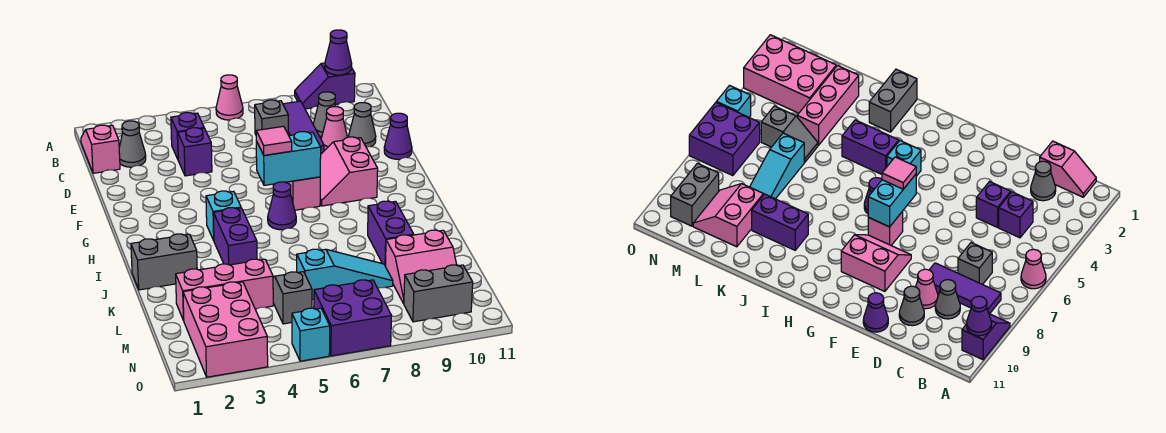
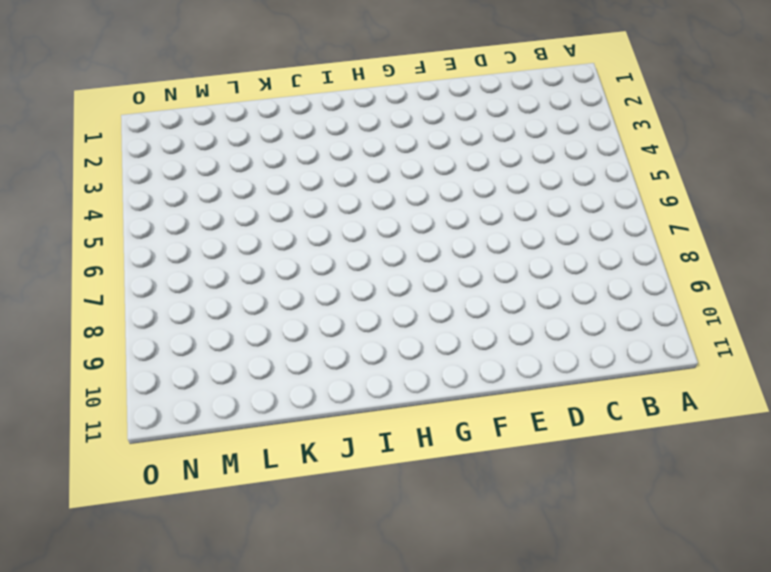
none -> pink cone A6 level 1
none -> purple slope A9:A10 level 1 top 10
none -> pink slope B1:C1 level 1 top C
none -> purple tile B8:D8 level 1

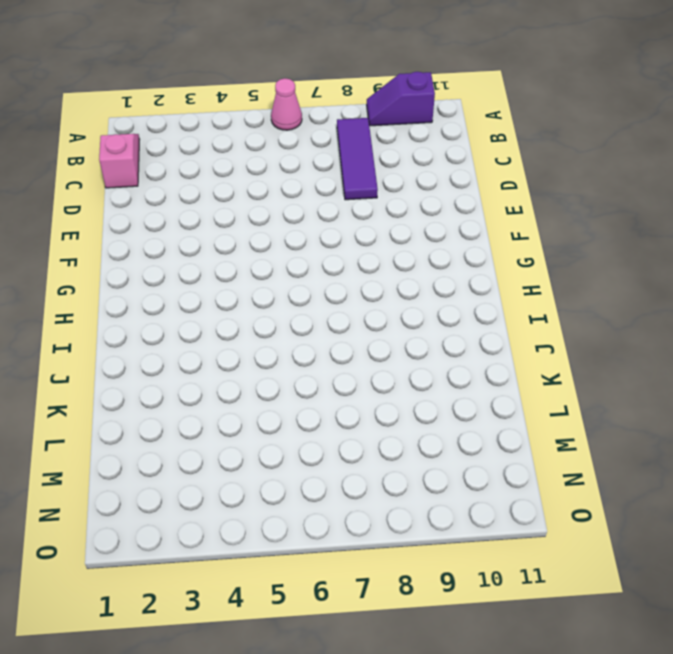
none -> grey cone C2 level 1
none -> purple brick C4 level 1
none -> grey brick C7 level 1
none -> grey cone C9 level 1

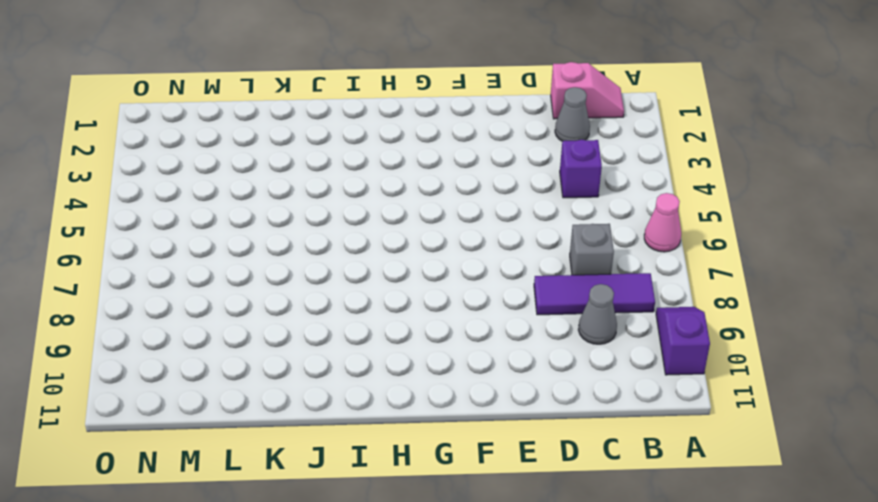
none -> purple brick D4 level 1
none -> pink cone D9 level 1
none -> grey cone D10 level 1
none -> purple cone E11 level 1

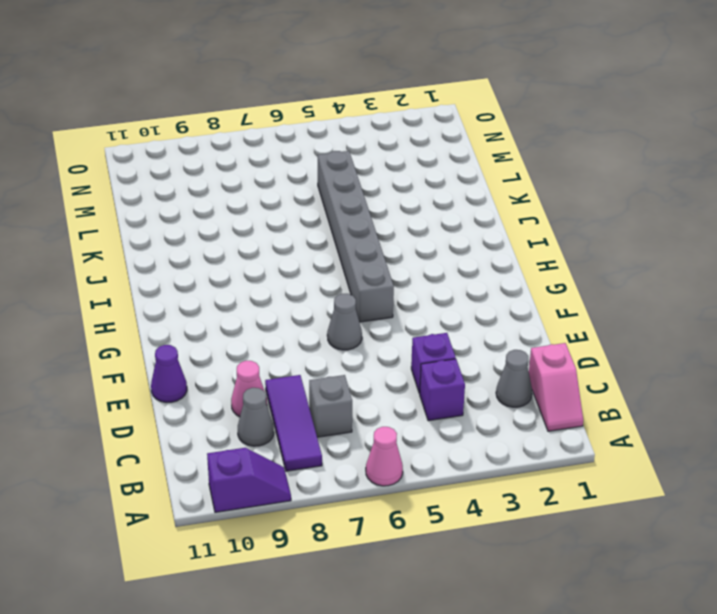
grey cone F6 level 1 -> grey cone D10 level 1
grey brick G5:L5 level 1 -> grey slope L5:M5 level 1 top M
none -> pink slope F8:G9 level 1 top 9
none -> pink brick G7 level 1
none -> cyan brick H4 level 1
none -> purple cone H6 level 1

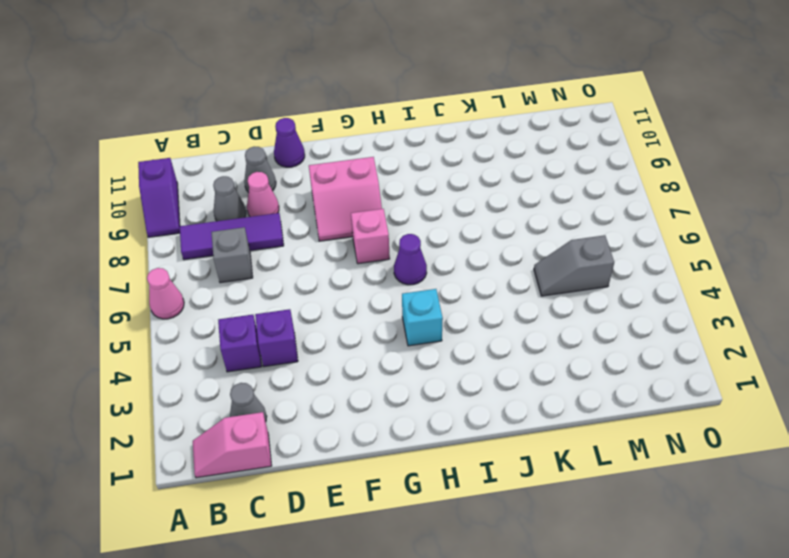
none -> purple brick I4:J4 level 1
none -> grey brick J1:J2 level 1
none -> purple brick J9:K9 level 1
none -> pink brick L2:L4 level 1

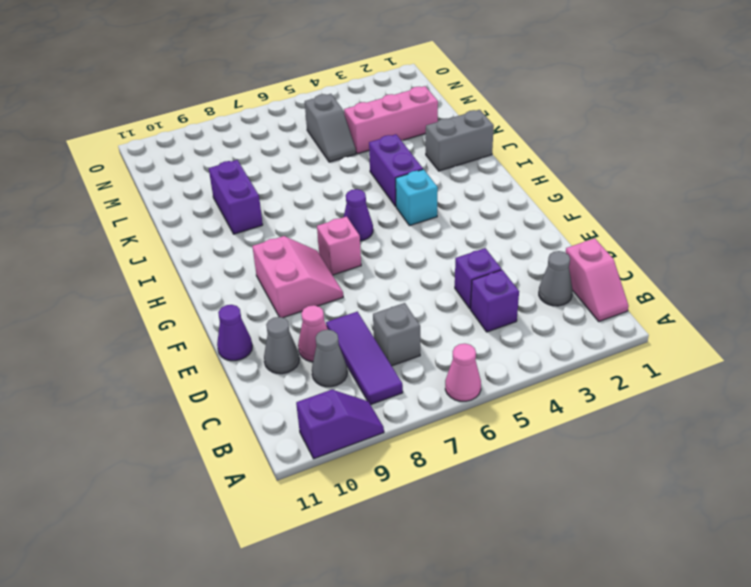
none -> cyan slope L6:L8 level 1 top 6
none -> pink slope L9:M10 level 1 top L
none -> pink brick M2:O3 level 1
none -> purple brick N6:O7 level 1

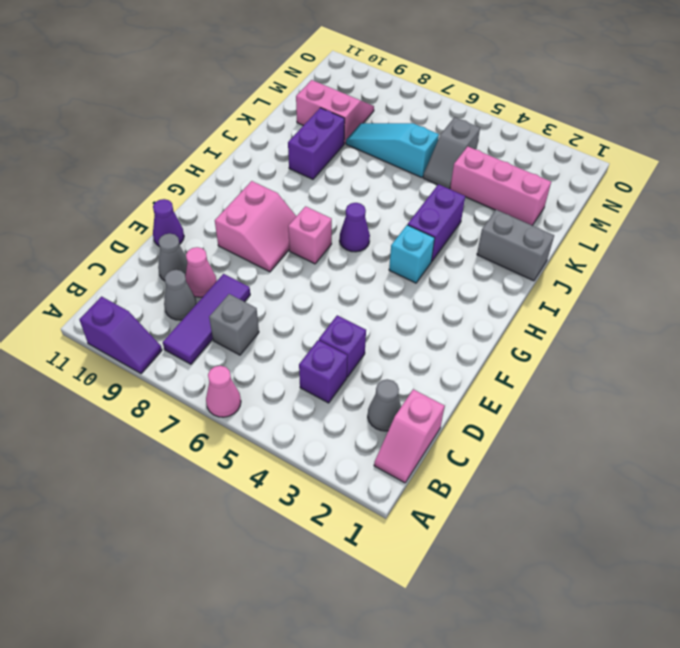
none -> pink brick M2:O3 level 1
none -> purple brick N6:O7 level 1
none -> grey brick N9:N10 level 1
none -> cyan brick O5 level 1

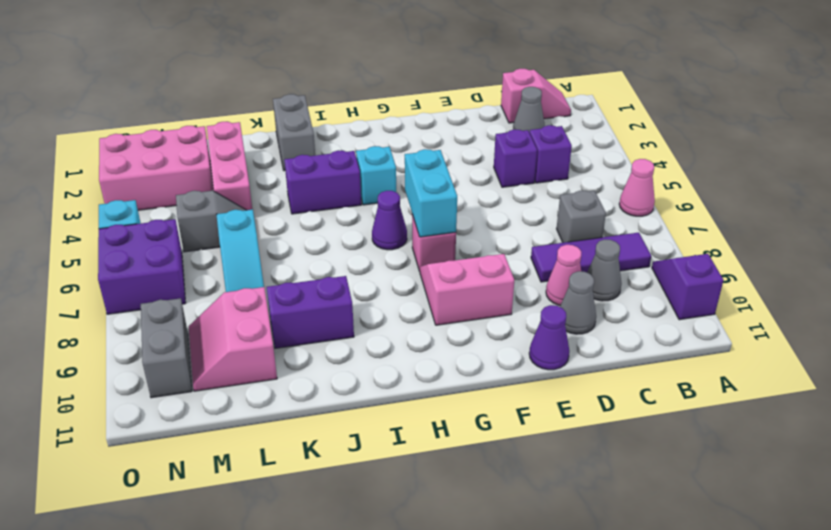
none -> purple cone A10 level 2
none -> pink tile G6 level 3

